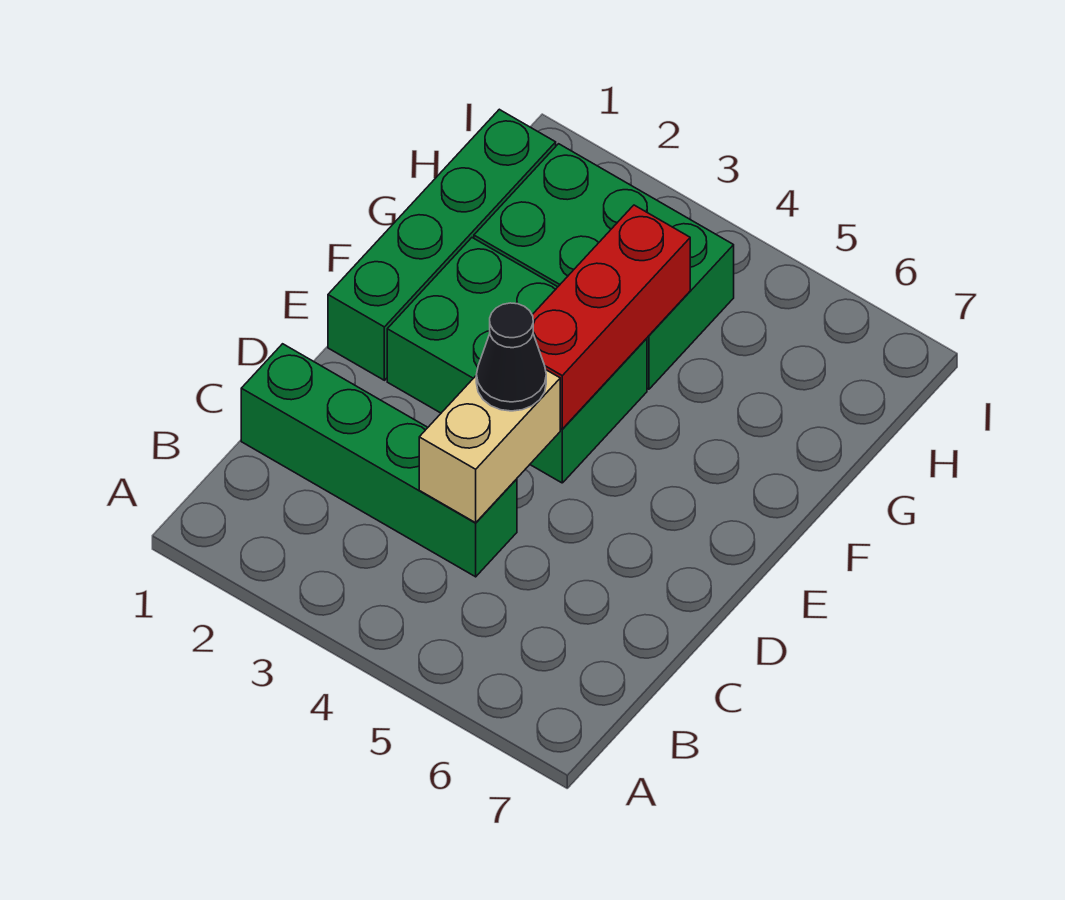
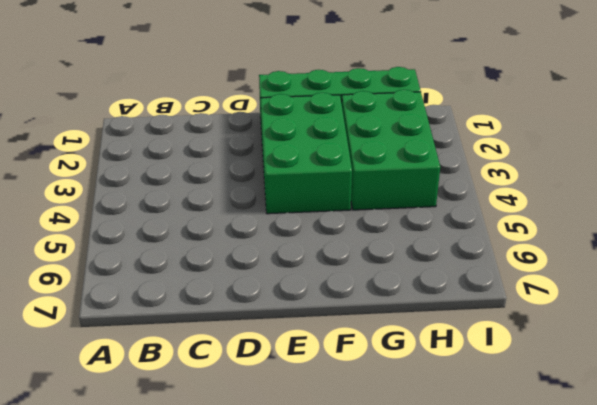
none -> green brick C1:C4 level 1
none -> tan brick C4:D4 level 2

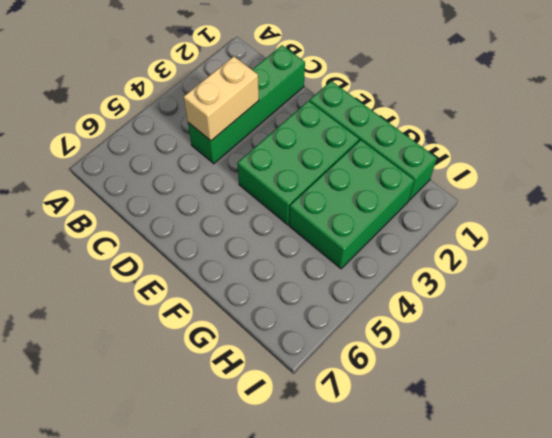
tan brick C3:C4 level 2 -> tan brick C4:D4 level 2
none -> red brick E4:G4 level 2
none -> black cone D4 level 3

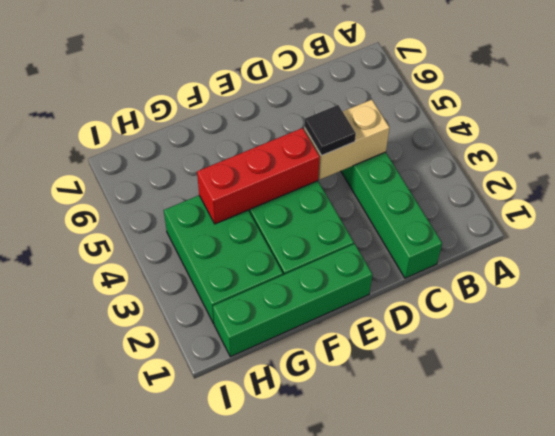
black tile D4 level 3 -> black cone D4 level 3

